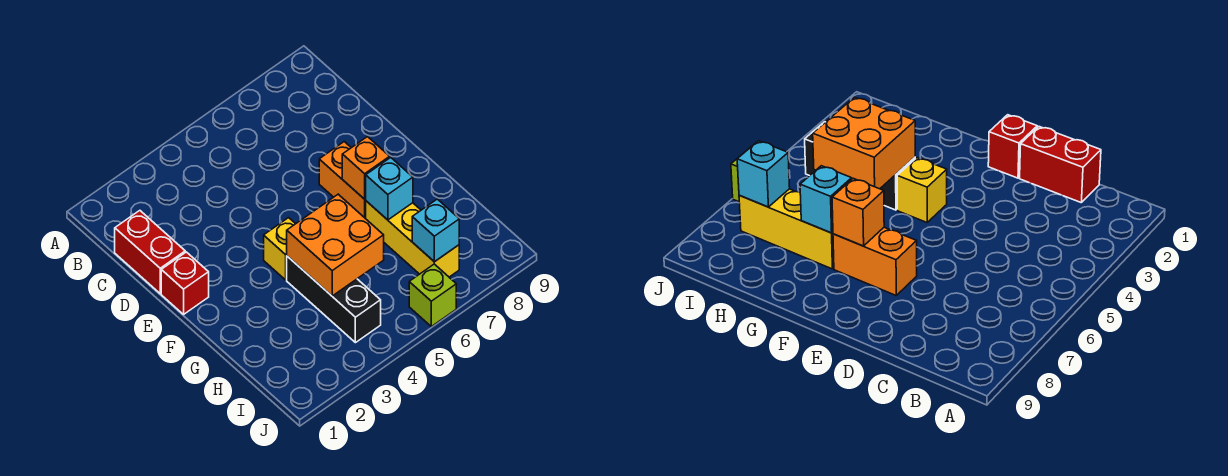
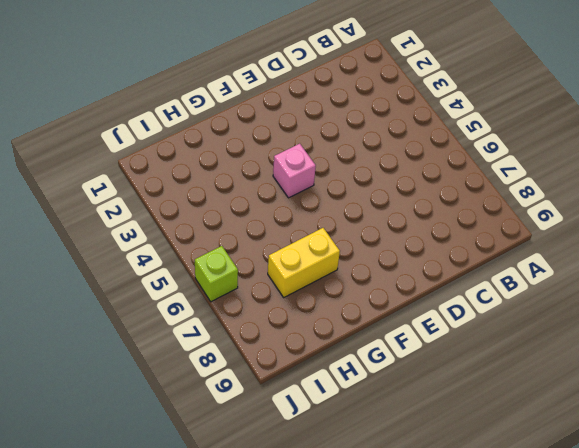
pink brick F4 level 1 -> yellow brick F4 level 1
yellow brick G7:H7 level 1 -> yellow brick G7:I7 level 1
none -> red brick C1:D1 level 1
none -> red brick E1 level 1

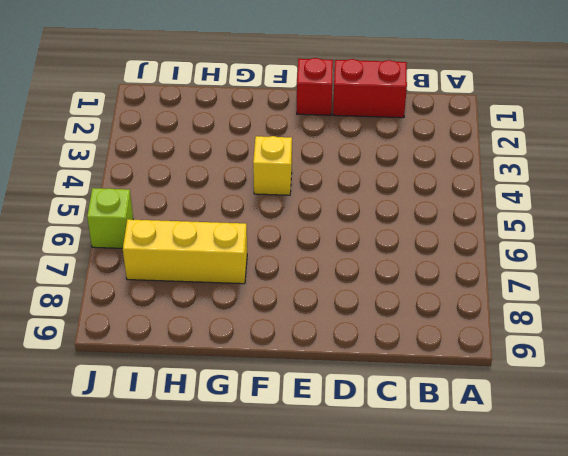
none -> orange brick E7:F7 level 1
none -> black brick G4:I4 level 1

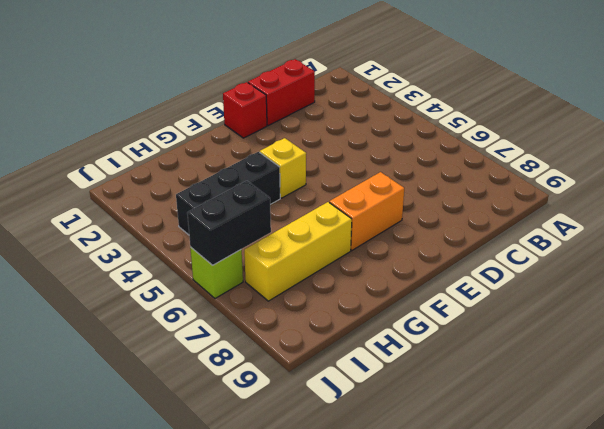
black brick I6:J6 level 2 -> none
none -> orange brick F7 level 2
none -> orange brick G4:H5 level 2

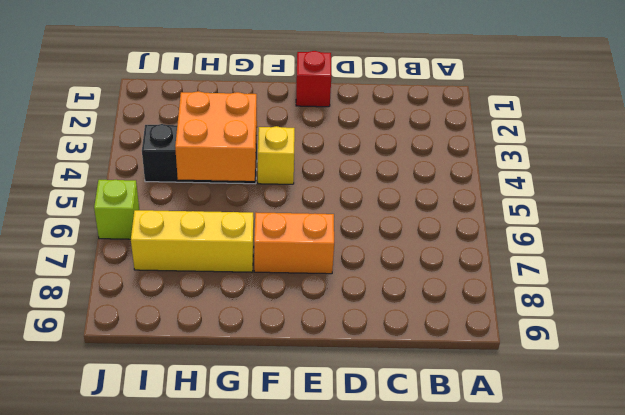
none -> red brick C1:D1 level 1
none -> orange brick F7 level 2

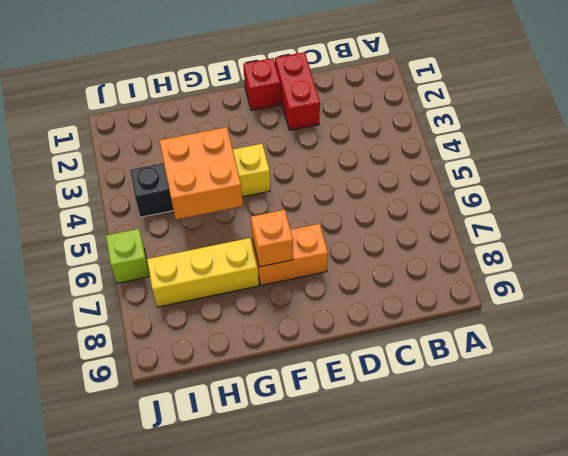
red brick D1:D2 level 1 -> red brick C1:D1 level 1
none -> cyan brick G7 level 2
none -> cyan brick I7 level 2

